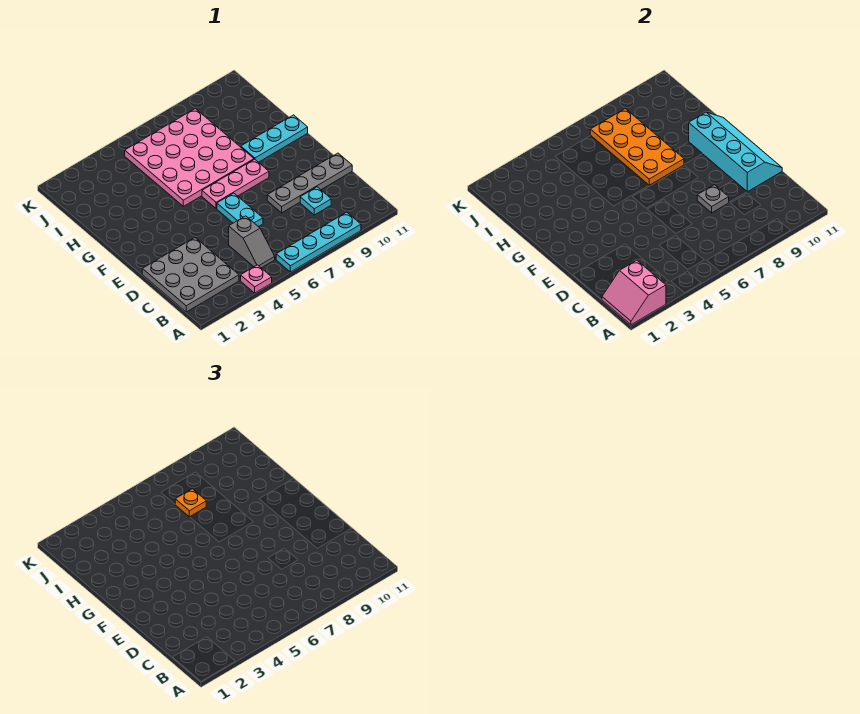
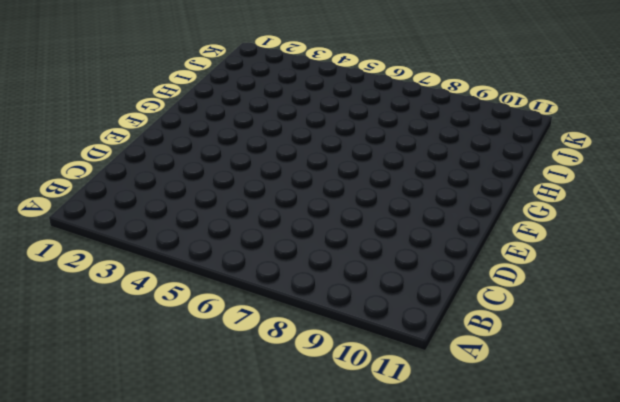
none -> pink plate A4 level 1
none -> cyan plate A6:A9 level 1
none -> grey plate B1:D3 level 1

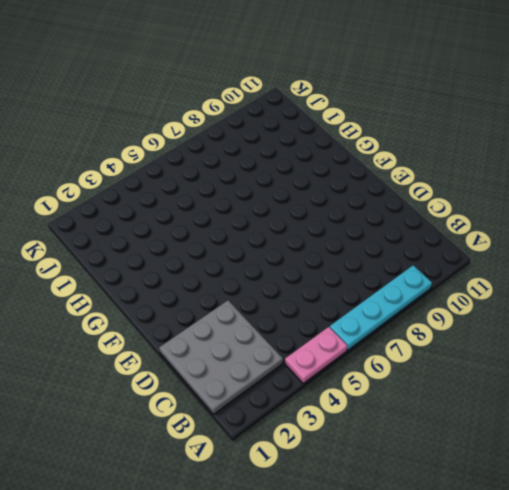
pink plate A4:A5 level 1 -> pink plate A4 level 1
none -> grey slope B5:C5 level 1 top C
none -> cyan plate C9 level 1
none -> cyan plate D6:E6 level 1

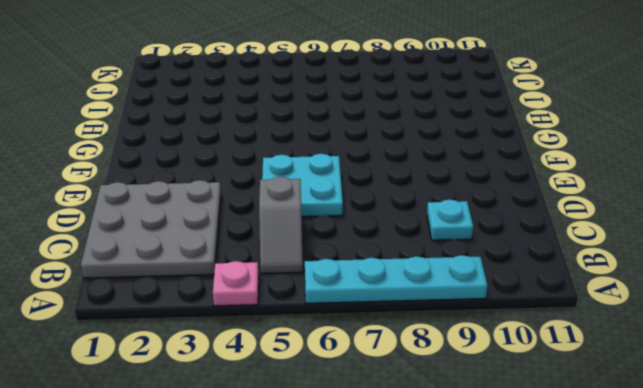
cyan plate D5:E6 level 1 -> cyan plate D6:E6 level 1
none -> grey plate D8:D11 level 1
none -> pink plate F6:F8 level 1
none -> pink plate G5:J8 level 1

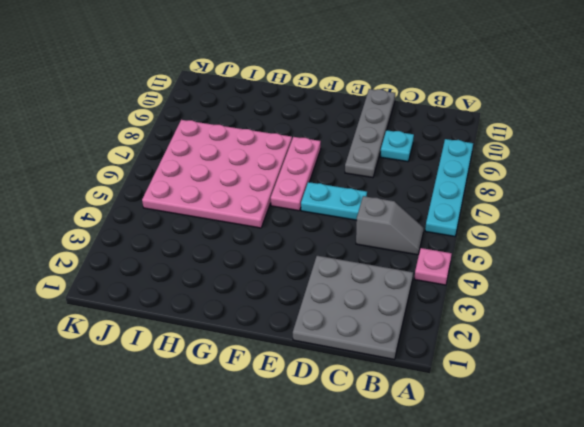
none -> cyan plate G9:G11 level 1
none -> pink slope A1:B2 level 2 top 2
none -> grey plate D8 level 2

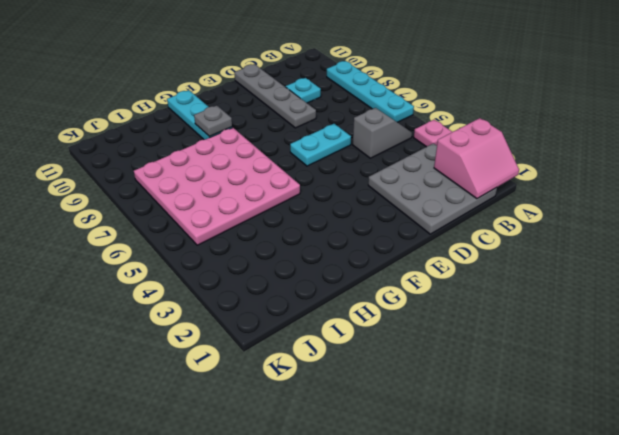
grey plate G9 level 2 -> grey plate D8 level 2
none -> pink plate F6:F8 level 1
none -> cyan slope D10:G11 level 2 top 10
none -> orange plate G7:J8 level 2

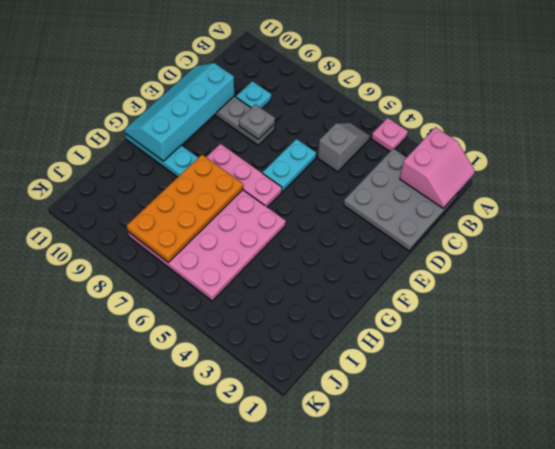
none -> cyan plate A6:A9 level 1
none -> orange plate I7 level 3

